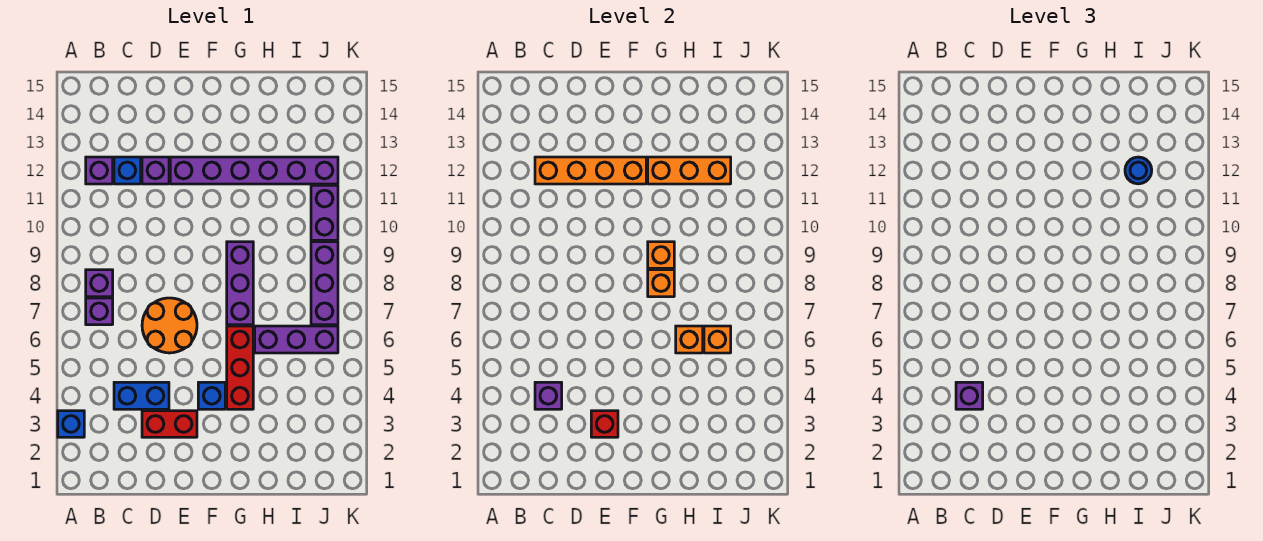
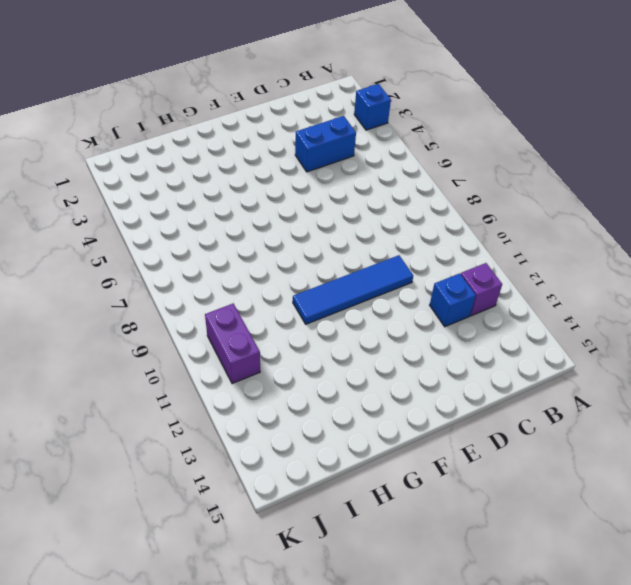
blue tile D10:G10 level 1 -> none
none -> purple brick B7 level 1
none -> purple brick B8 level 1
none -> red brick D3:E3 level 1

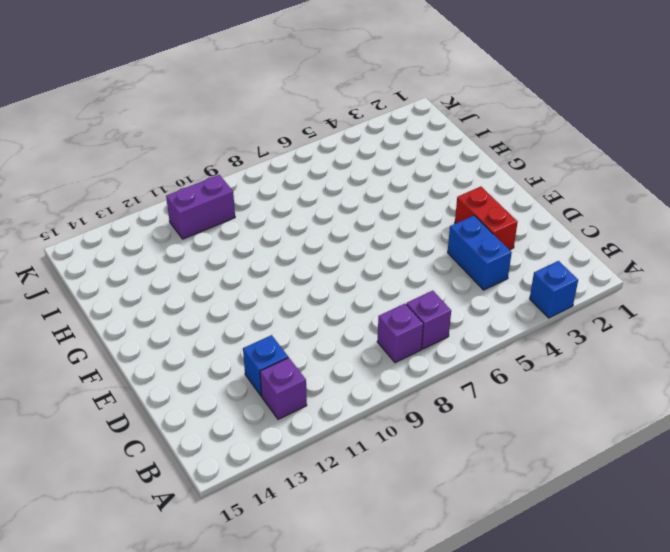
none -> orange round brick D6:E7 level 1
none -> purple brick D12 level 1
none -> purple brick E12:J12 level 1

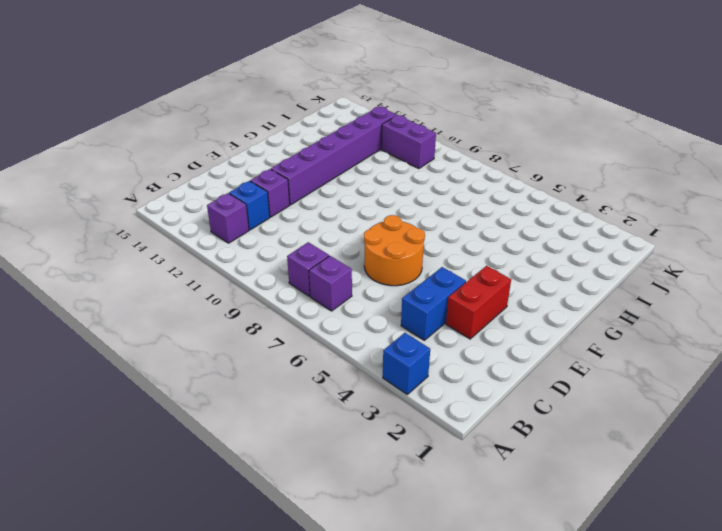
none -> blue brick F4 level 1
none -> red brick G4:G6 level 1
none -> purple brick G7:G9 level 1

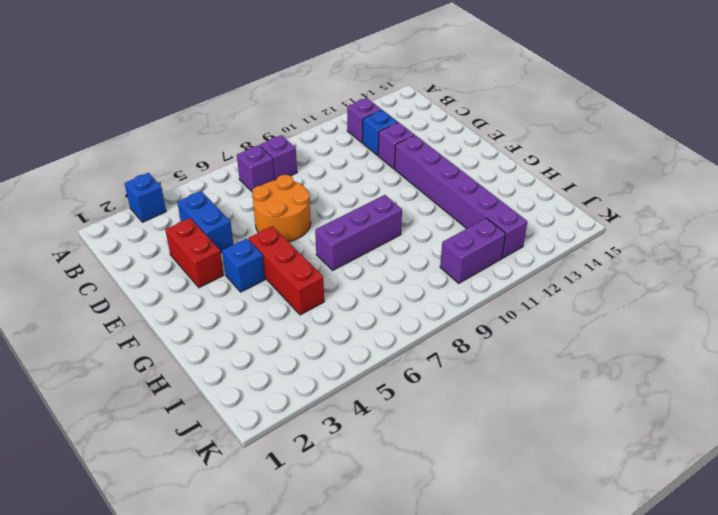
red brick F5:H5 level 1 -> red brick G4:G6 level 1
none -> purple brick H6:J6 level 1
none -> purple brick J7:J9 level 1
none -> purple brick C4 level 2

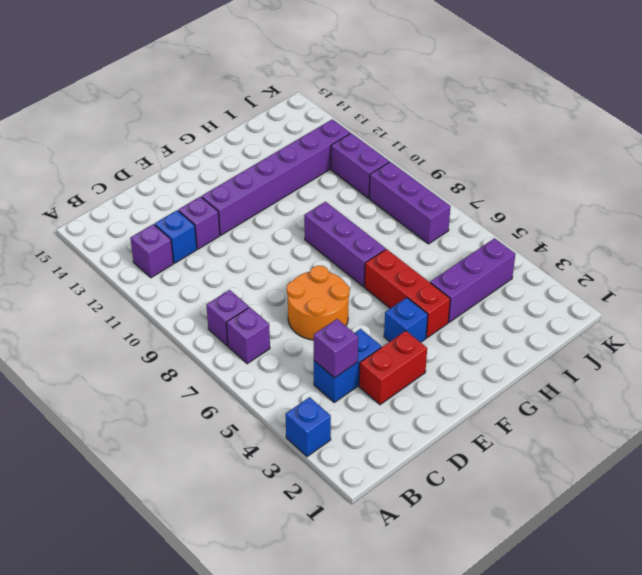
purple brick H4:J4 level 1 -> purple brick H6:J6 level 1
none -> orange brick C12:F12 level 2
none -> red brick E3 level 2
none -> orange brick G8 level 2

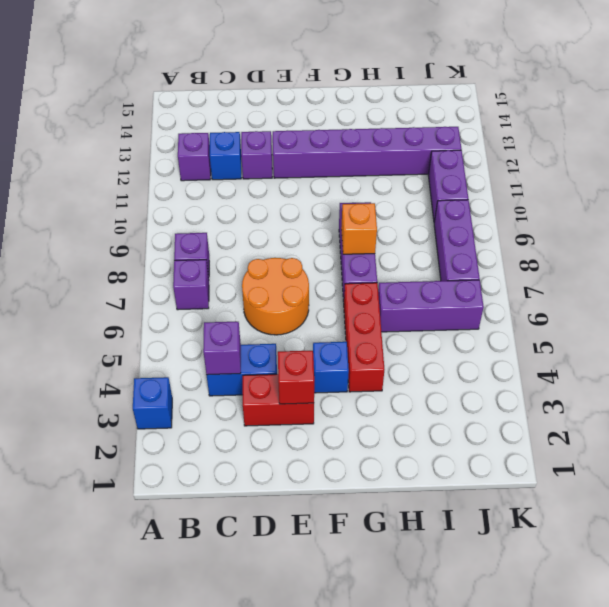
none -> orange brick C12:F12 level 2
none -> orange brick G9 level 2
none -> orange brick G12:I12 level 2

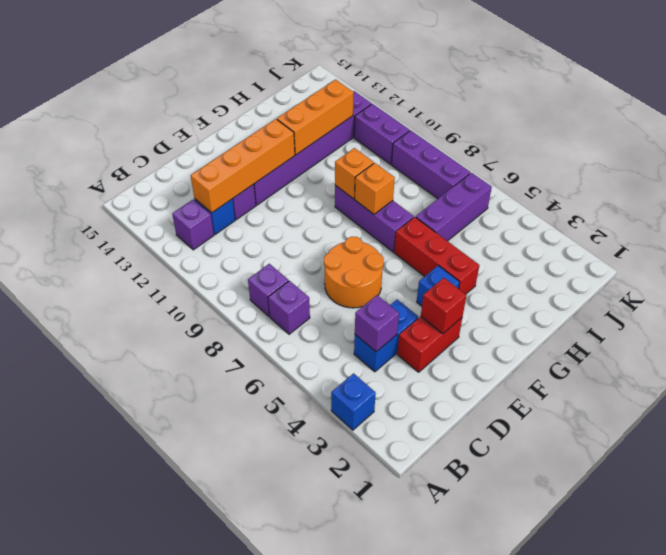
none -> orange brick H6 level 2
none -> orange brick I6 level 2
none -> purple brick C4 level 3

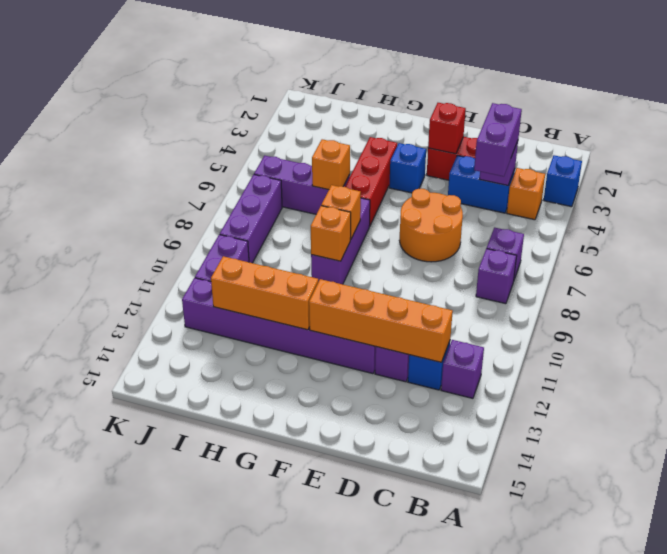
orange brick B4 level 1 -> orange brick I6 level 2
purple brick C4:C5 level 3 -> purple brick C4 level 3
none -> blue round brick I12 level 3

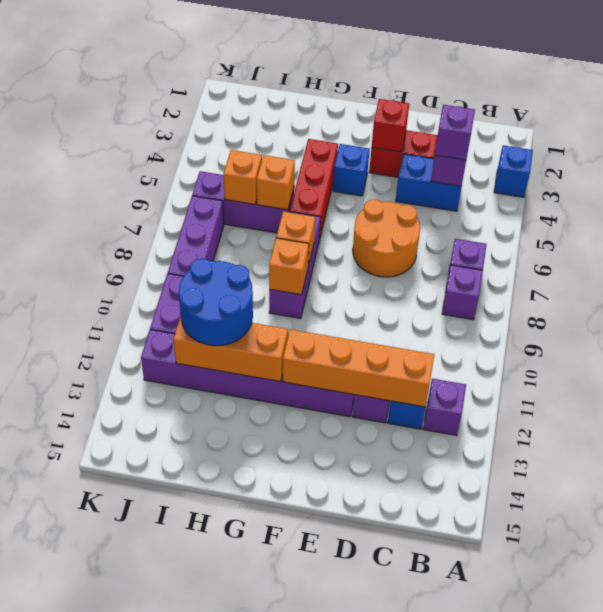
blue round brick H11:I12 level 3 -> blue round brick I12 level 3

